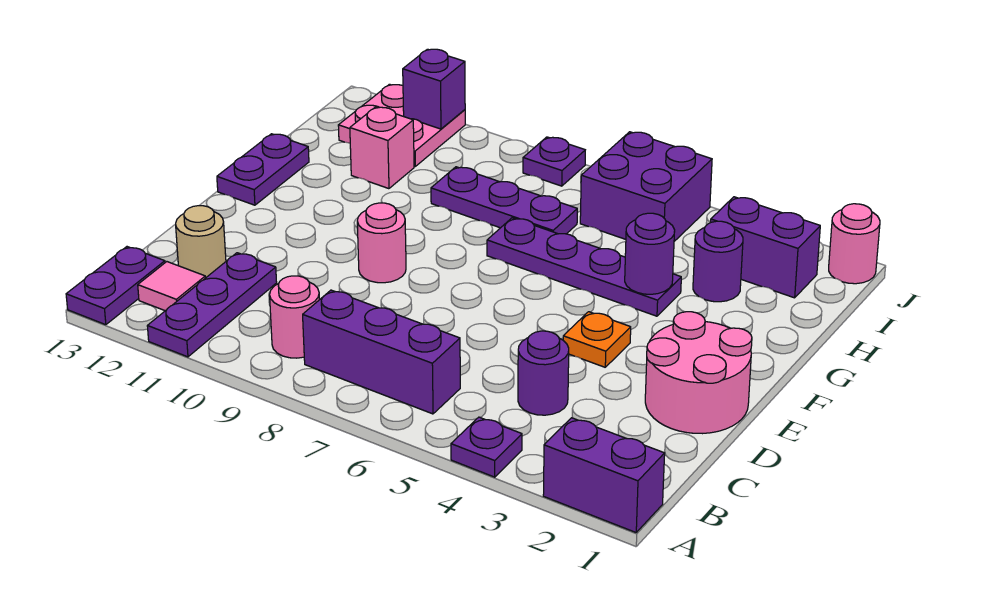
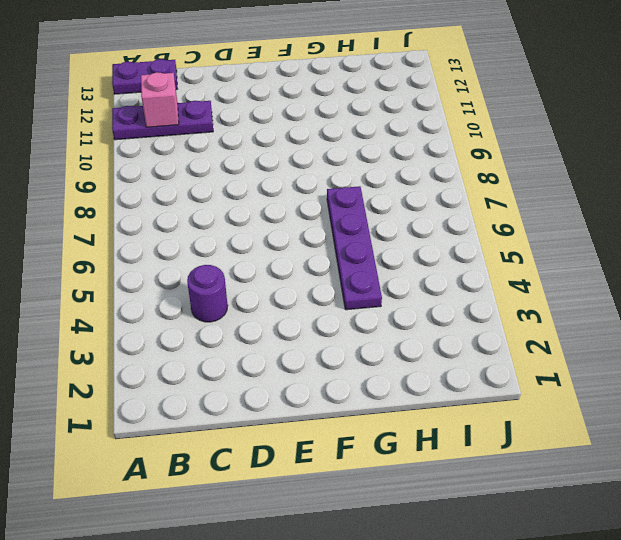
pink brick B11 level 2 -> pink brick H11 level 1
none -> purple brick A1:A2 level 1
none -> purple plate A4 level 1
none -> purple brick B6:B8 level 1

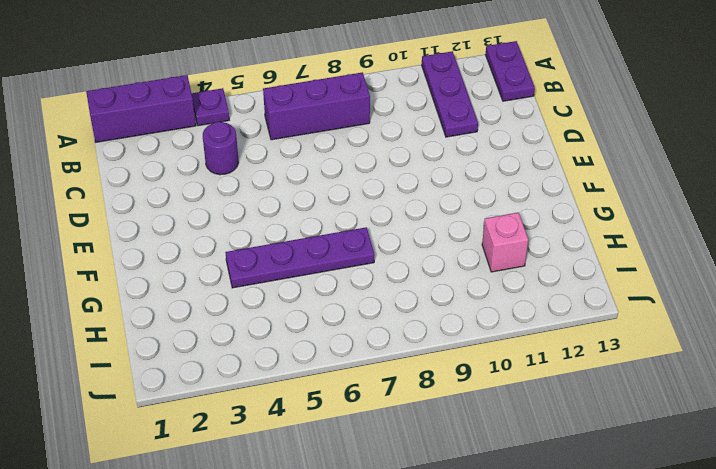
purple brick A1:A3 level 1 -> purple brick A1:A2 level 1
none -> pink round brick B9 level 1
none -> pink tile B12 level 1
none -> tan round brick C12 level 1

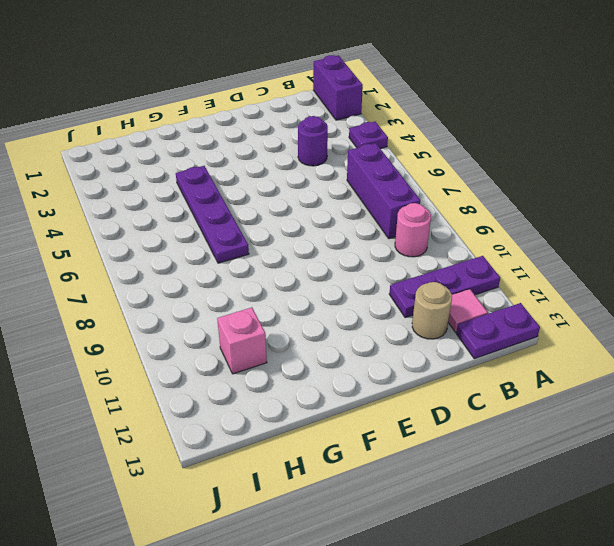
none -> pink round brick D1:E2 level 1
none -> orange plate E4 level 1
none -> pink round brick E9 level 1

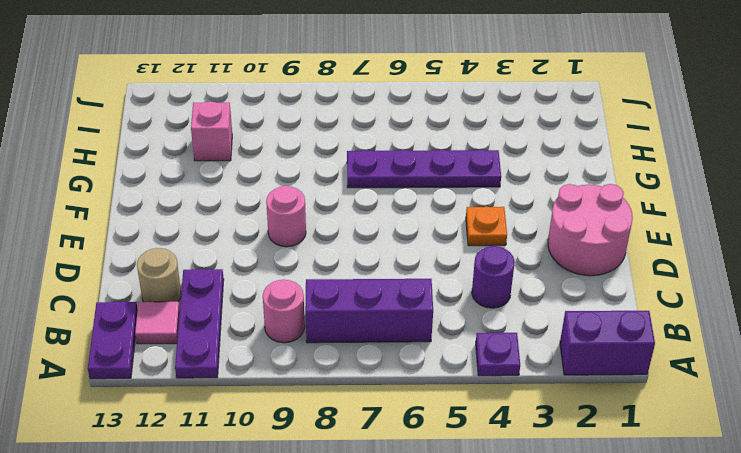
none -> purple plate F13:G13 level 1
none -> purple round brick H3 level 1
none -> purple plate H7:H9 level 1

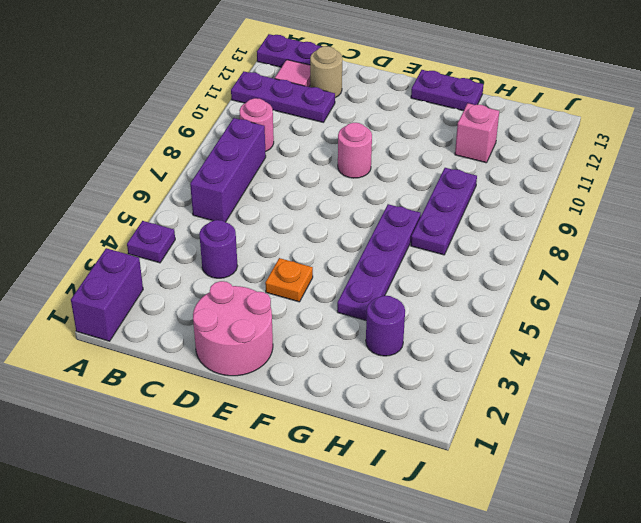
none -> purple brick I2:I3 level 1
none -> purple brick I5:J6 level 1
none -> pink plate I11:J12 level 1

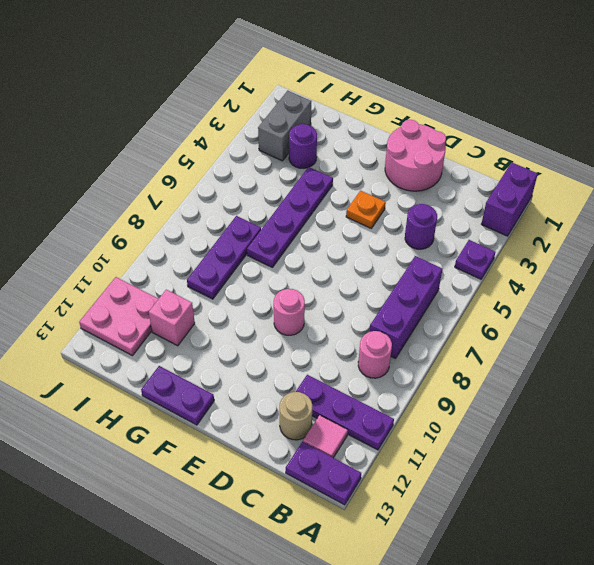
grey brick I2:I3 level 1 -> purple brick I2:I3 level 1
none -> purple brick I5:J6 level 1
none -> pink round brick J1 level 1
none -> purple plate J8 level 1

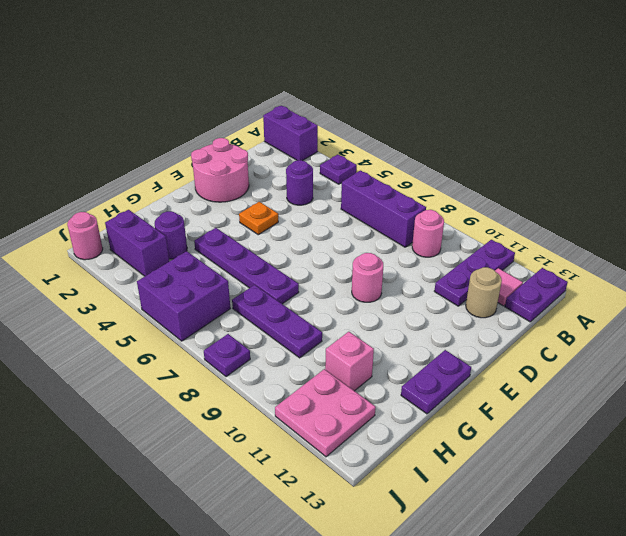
none -> purple round brick G4 level 2
none -> purple brick J11 level 2

